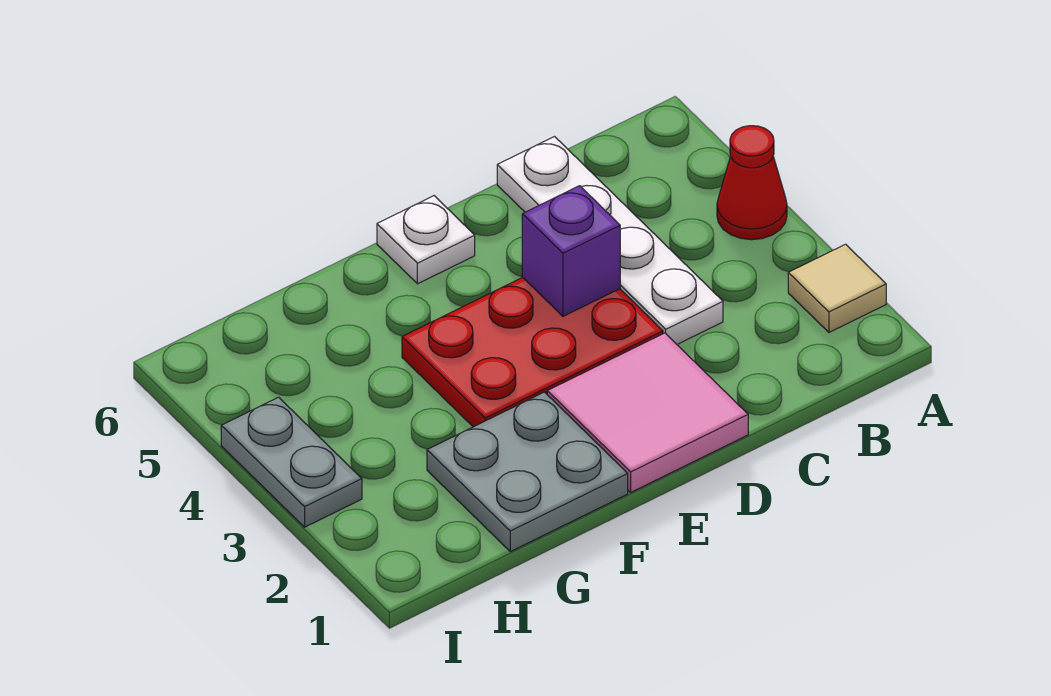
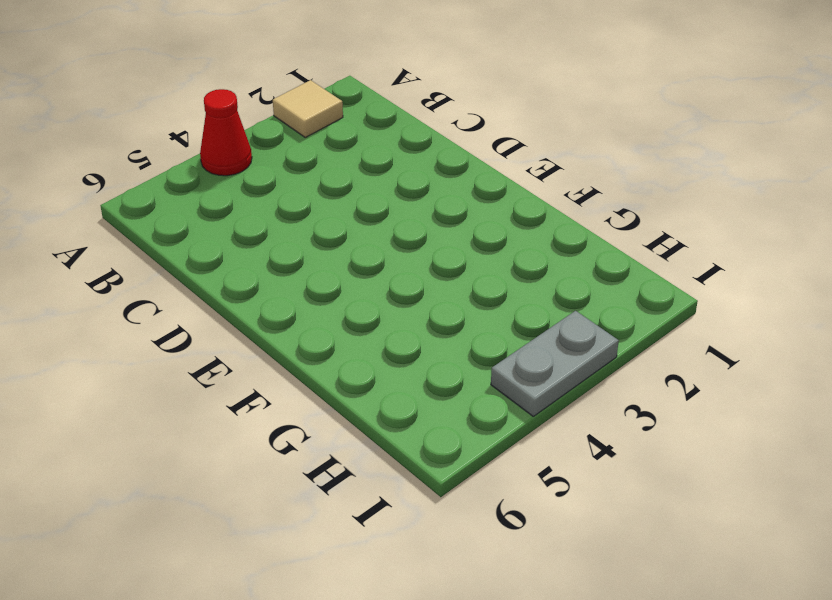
none -> white plate C3:C6 level 1
none -> pink tile D1:E2 level 1

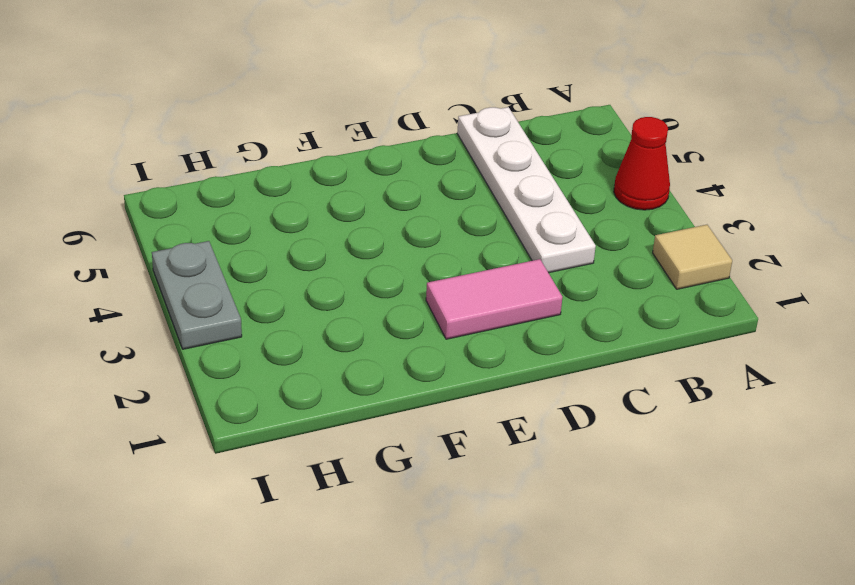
pink tile D2:E2 level 1 -> pink tile D1:E2 level 1
none -> red plate D3:F4 level 1
none -> white plate E6 level 1

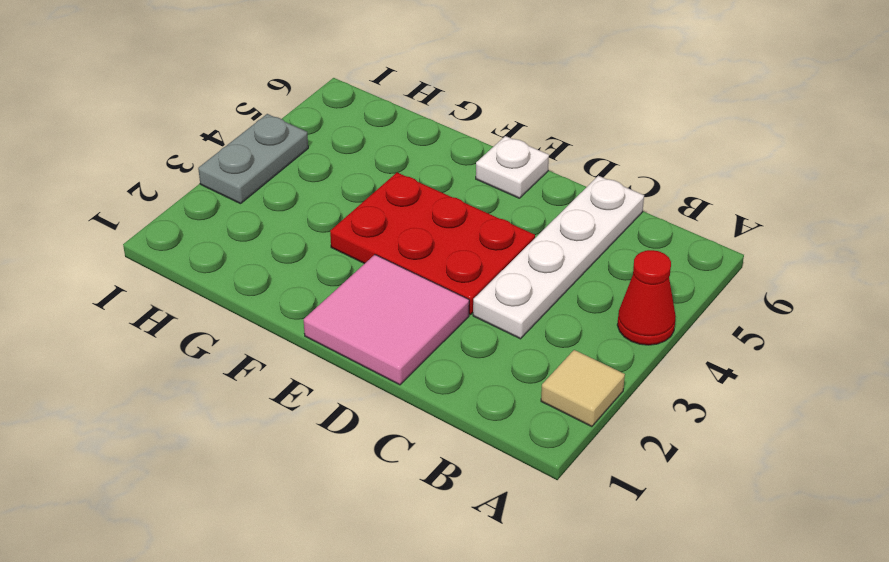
none -> grey plate F1:G2 level 1
none -> purple brick D4 level 2

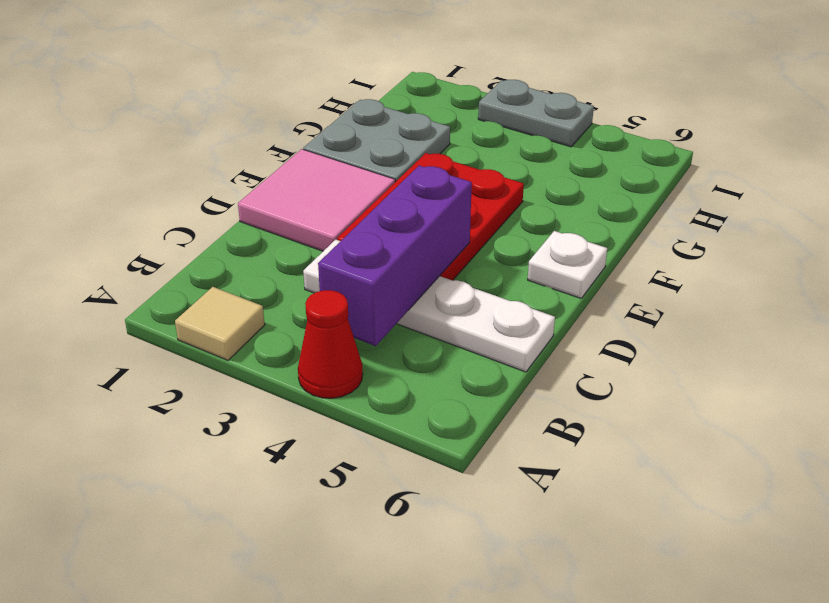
purple brick B4:D4 level 2 -> purple brick D4 level 2

